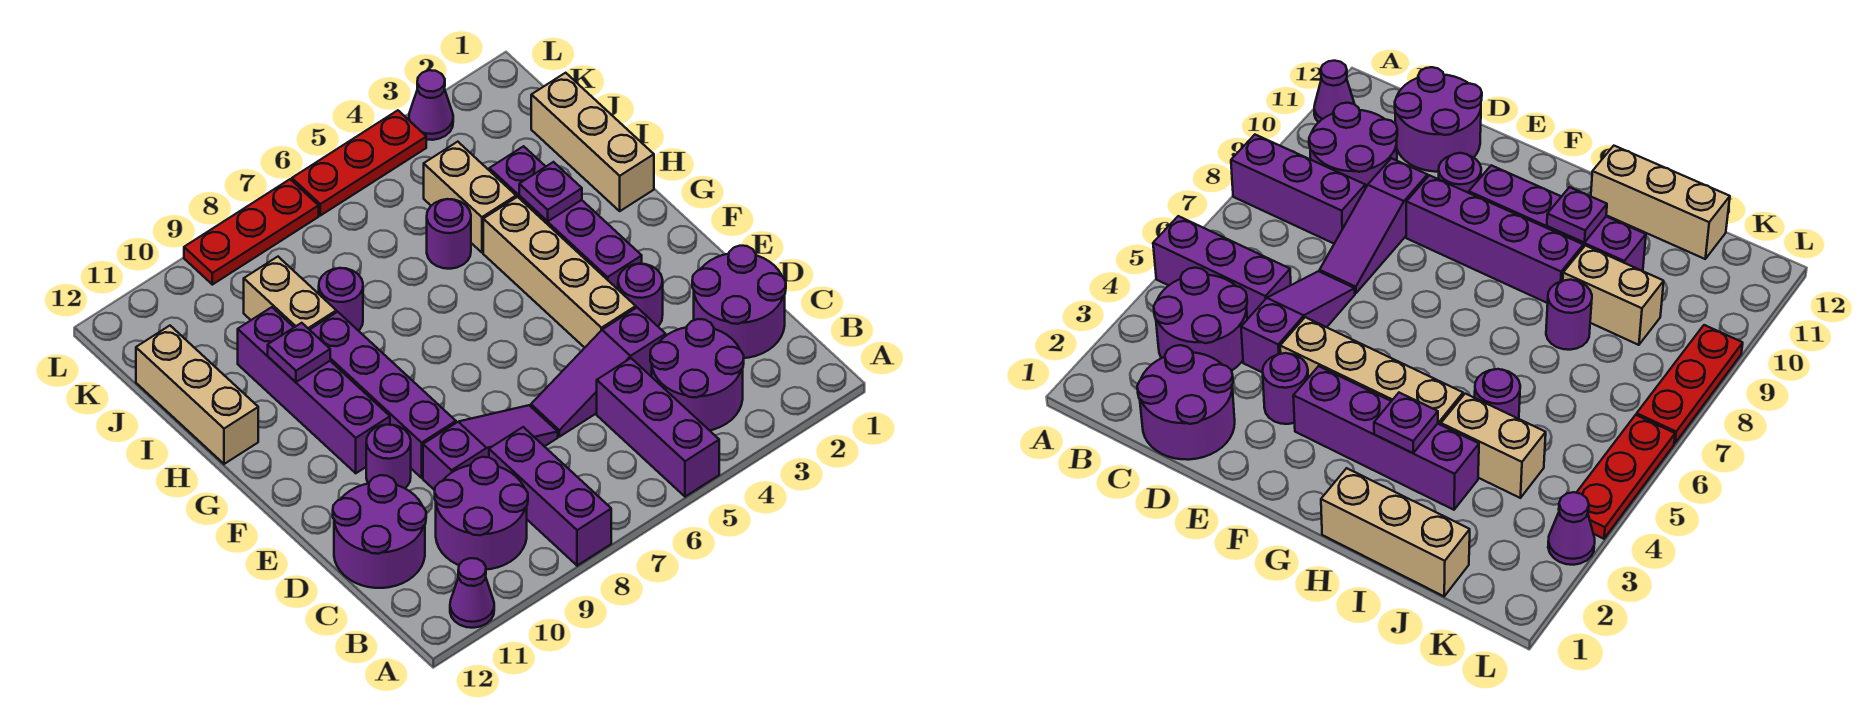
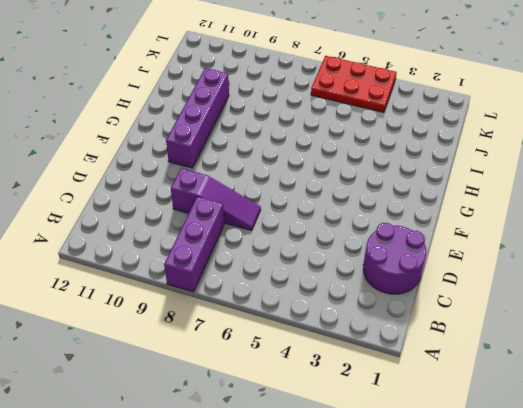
red plate K4:L6 level 1 -> red plate L4:L6 level 1
none -> purple brick A5:C5 level 1
none -> purple cone A11 level 1
none -> purple round brick B3:C4 level 1

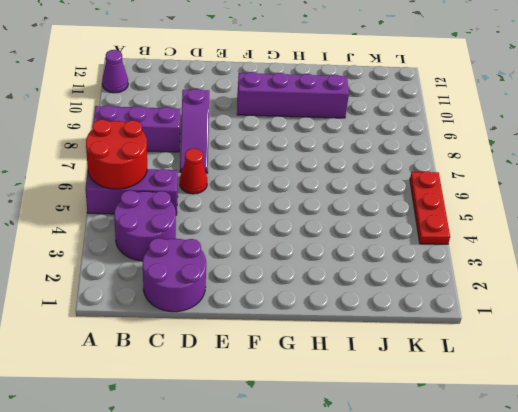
red round brick A5:B6 level 2 -> none
red cone D6 level 1 -> purple slope D4:D6 level 1 top 4
none -> purple round brick B9:C10 level 1
none -> purple round brick C11:D12 level 1
none -> purple round brick E3 level 1

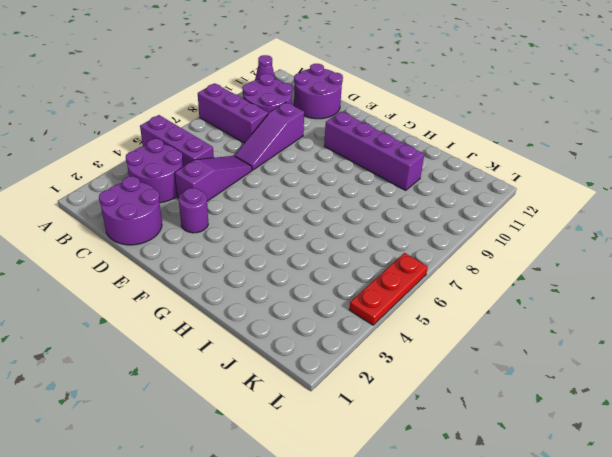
none -> tan brick E4:H4 level 1
none -> purple brick E9:H9 level 1
none -> purple round brick E10 level 1

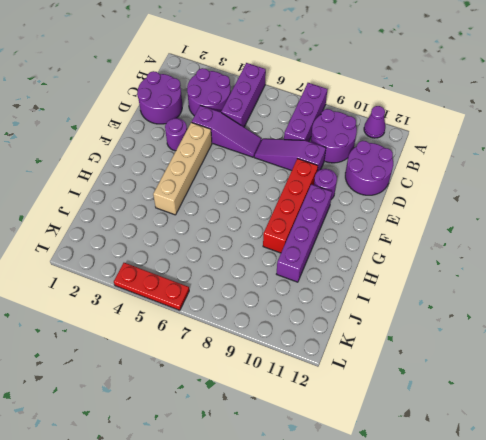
red brick E9:H9 level 1 -> purple brick E9:H9 level 1
none -> purple brick F3:I3 level 1
none -> tan brick H1:J1 level 1
none -> tan brick H12:J12 level 1

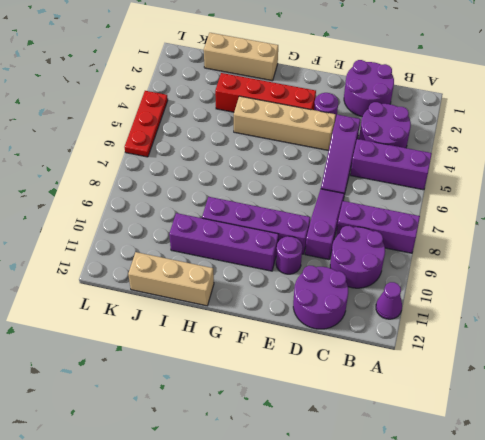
red brick F3:I3 level 1 -> purple brick F3:I3 level 1
none -> tan brick I4:J4 level 1
none -> purple round brick I5 level 1
none -> purple round brick I8 level 1

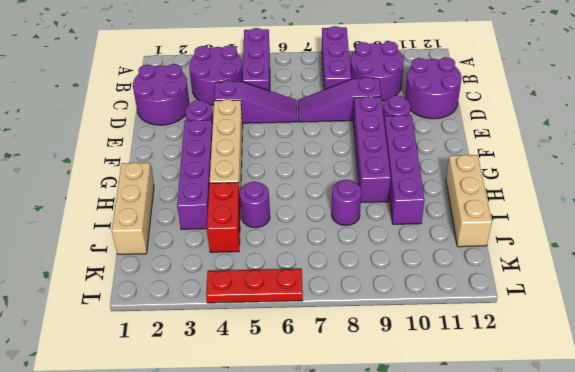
red brick I4:J4 level 1 -> tan brick I4:J4 level 1
none -> purple cone A11 level 1
none -> tan brick I9:J9 level 1
none -> purple cone L3 level 1

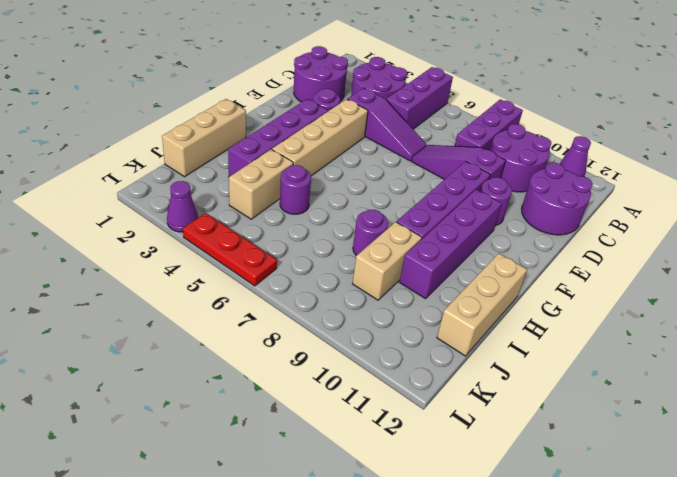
none -> red plate L7:L9 level 1
none -> purple plate H3 level 2
none -> purple plate H10 level 2

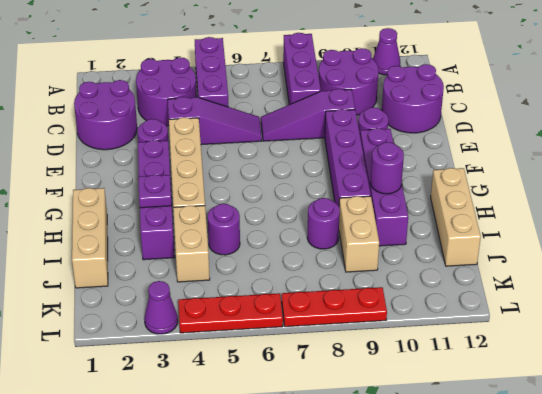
purple round brick H10 level 2 -> purple plate H10 level 2

